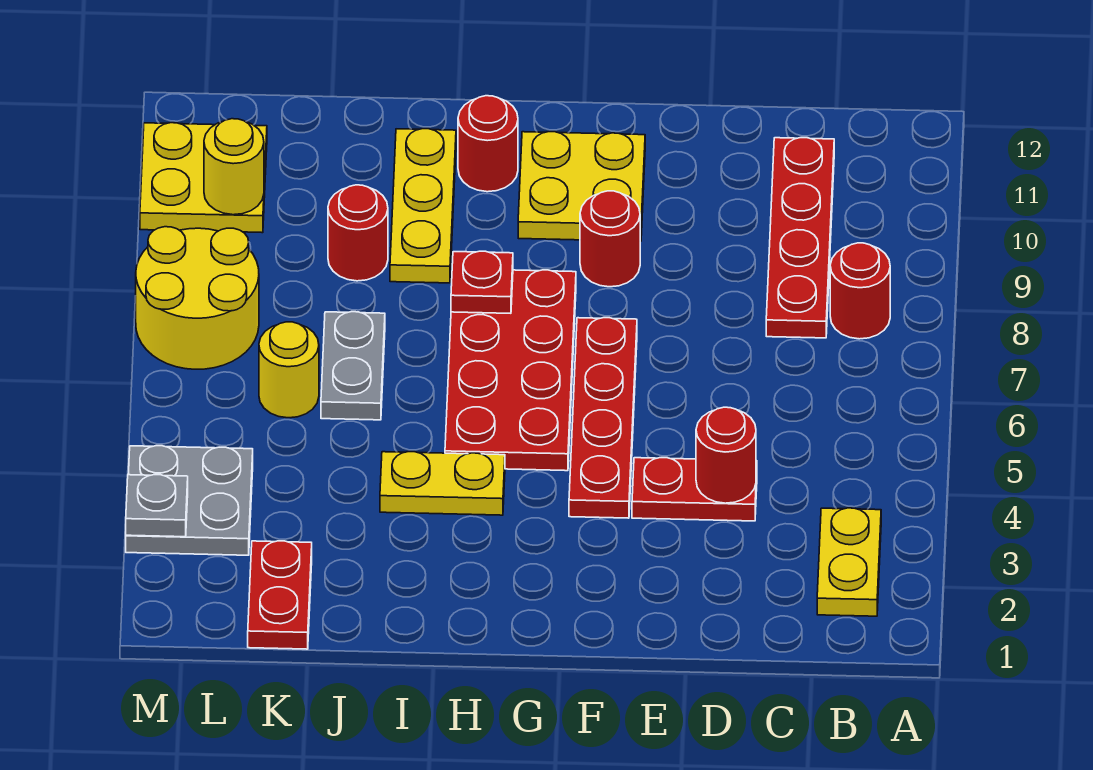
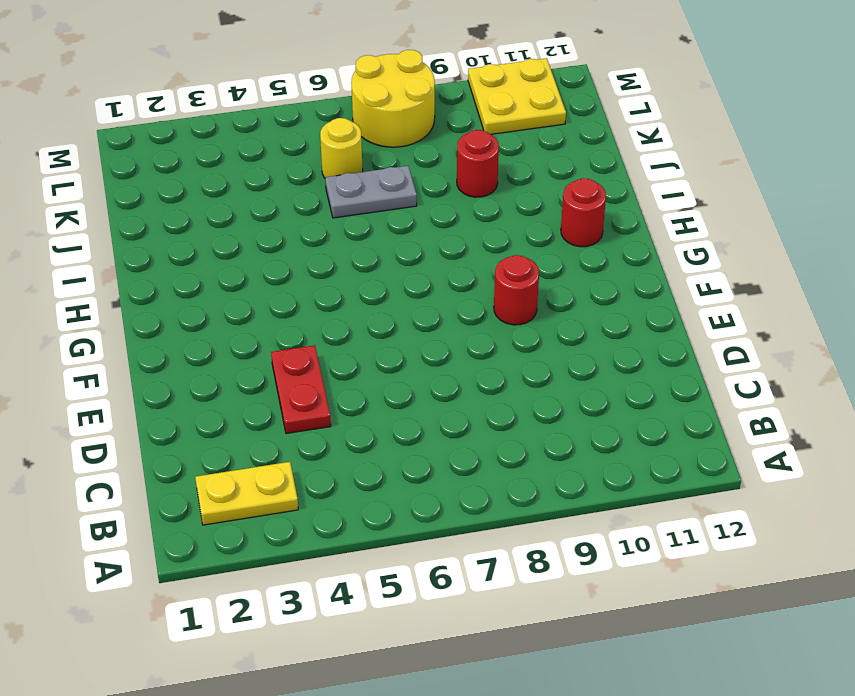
none -> red round brick B8 level 1
none -> red plate C8:C11 level 1
none -> red plate F4:F7 level 1

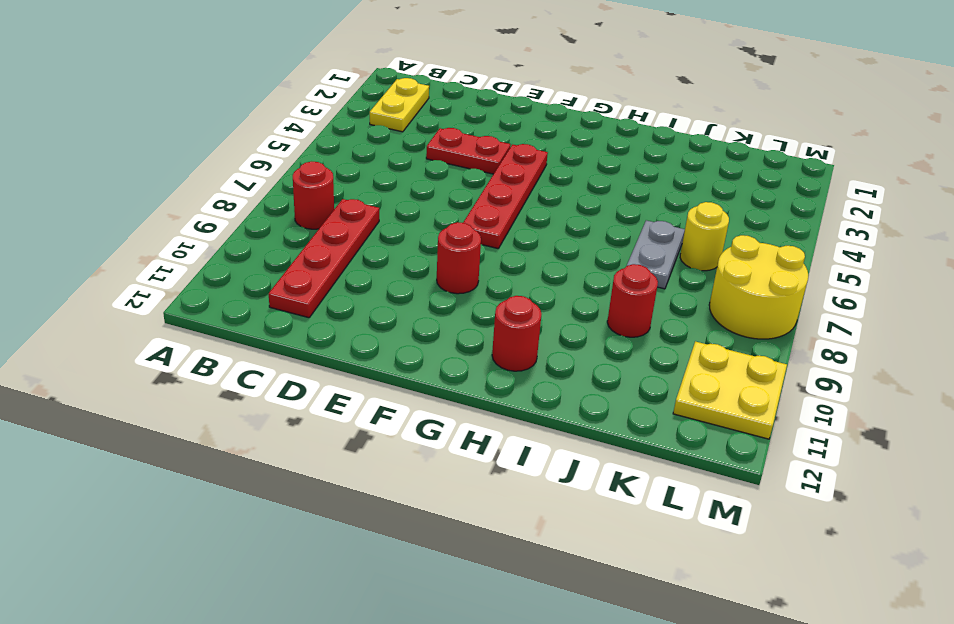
none -> yellow plate F10:G11 level 1
none -> red plate G5:H8 level 1
none -> yellow plate H4:I4 level 1

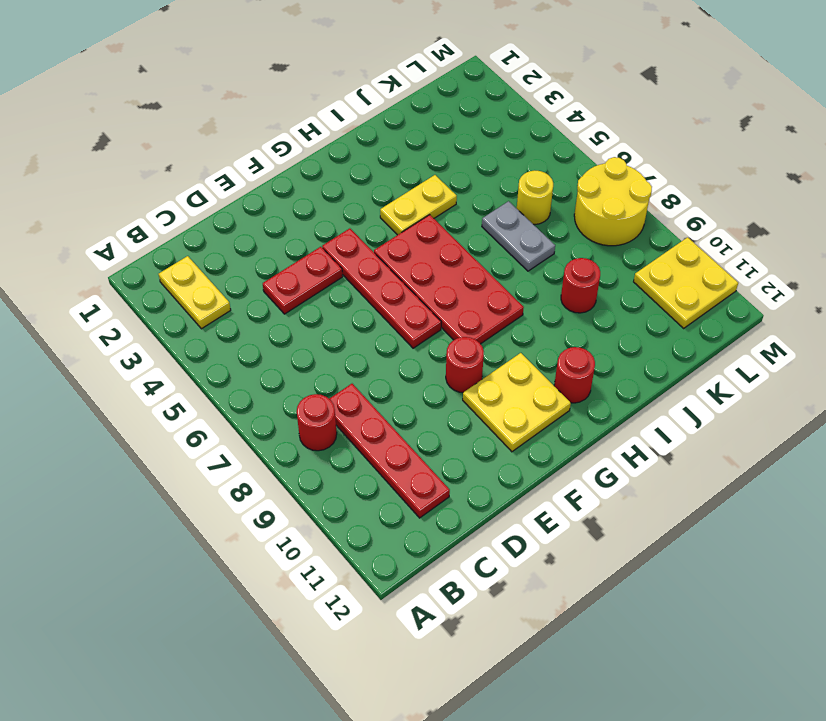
none -> yellow plate I9:I11 level 1
none -> red plate K1:K2 level 1
none -> grey plate L3:M4 level 1

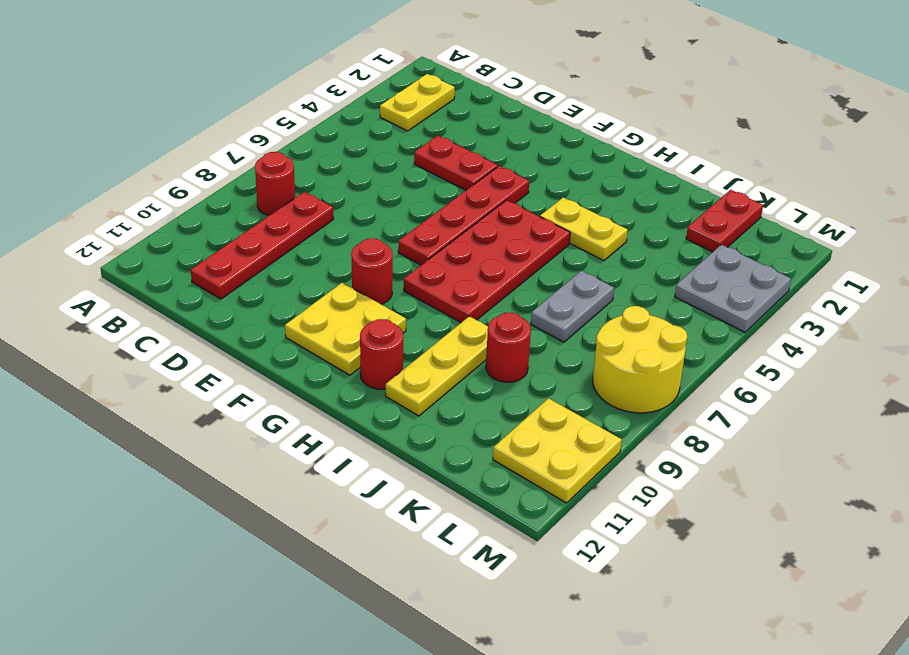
none -> yellow round brick K6 level 1
none -> red round brick D4 level 2
none -> red plate H8 level 2

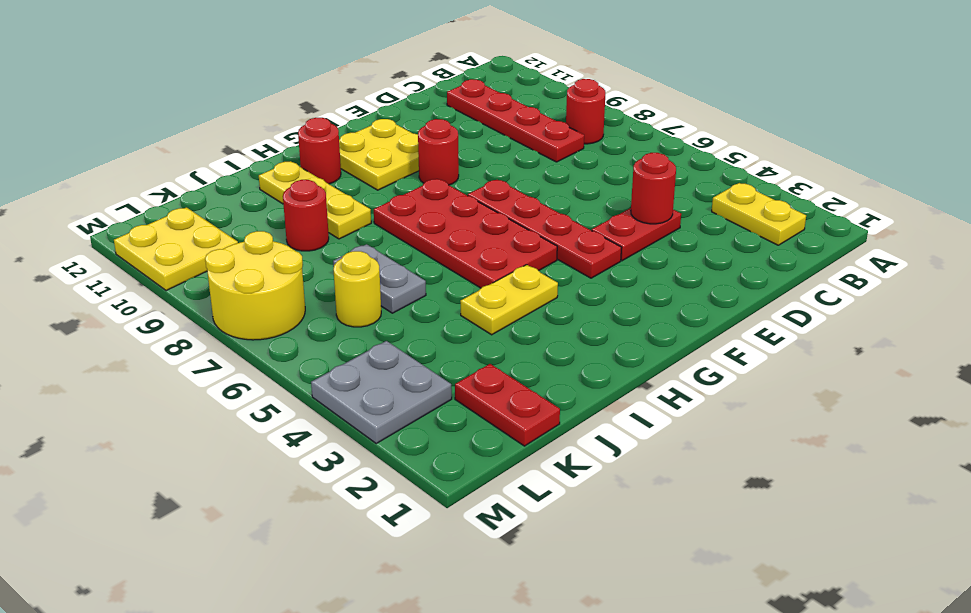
none -> red plate H8 level 2
none -> yellow round brick L10 level 2
none -> grey plate M3 level 2

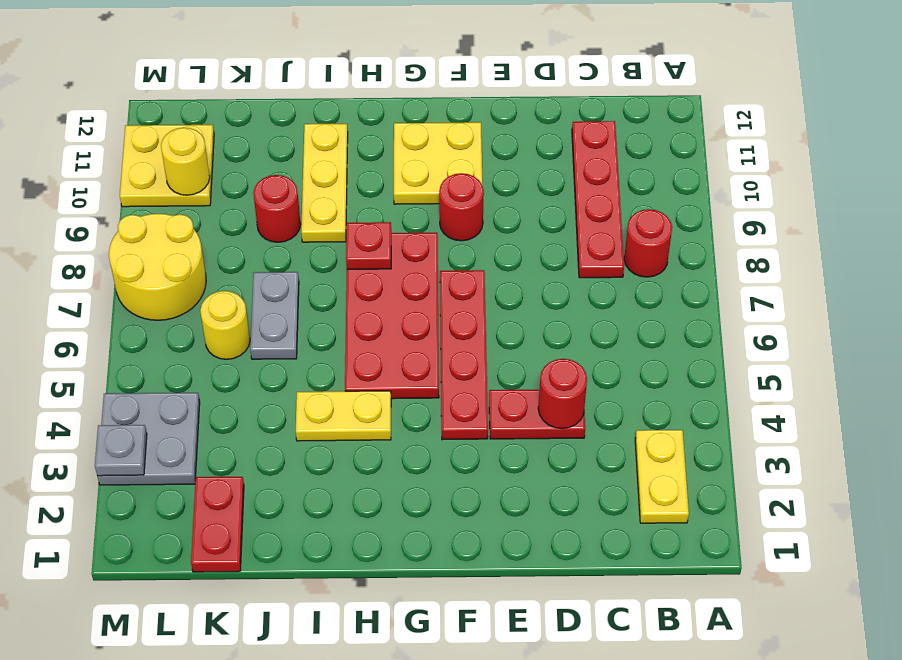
none -> red round brick H11 level 1

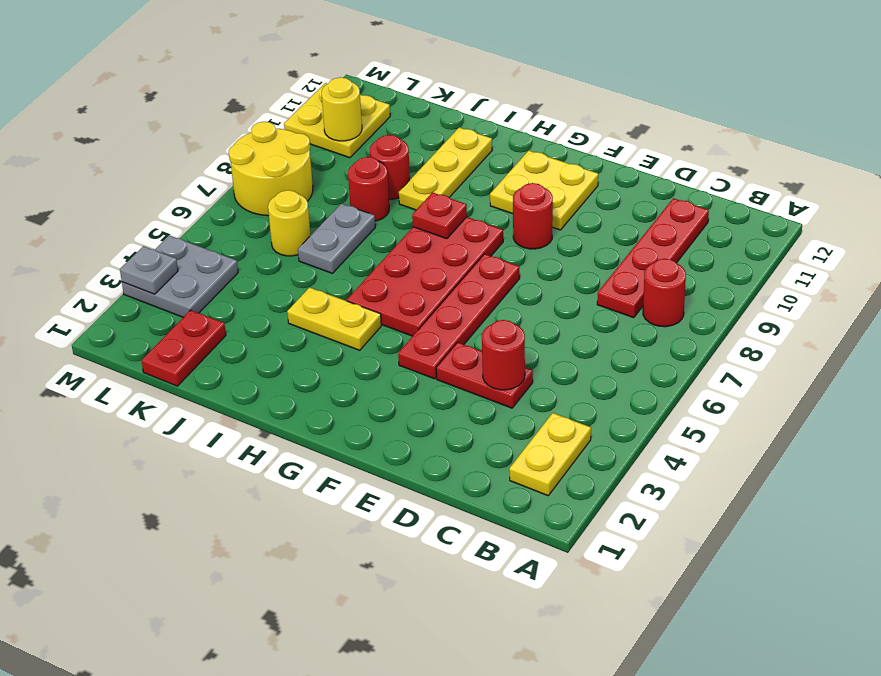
red round brick J8 level 1 -> red round brick H11 level 1

